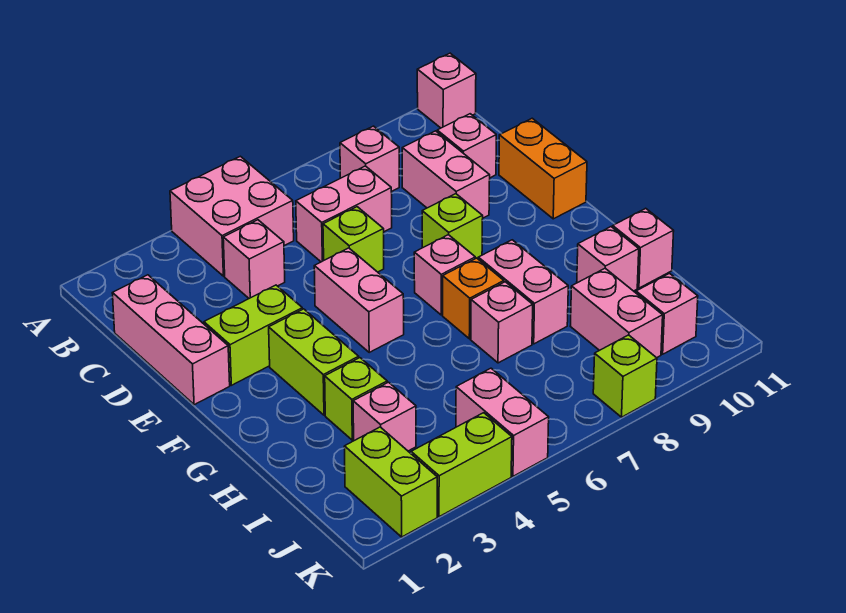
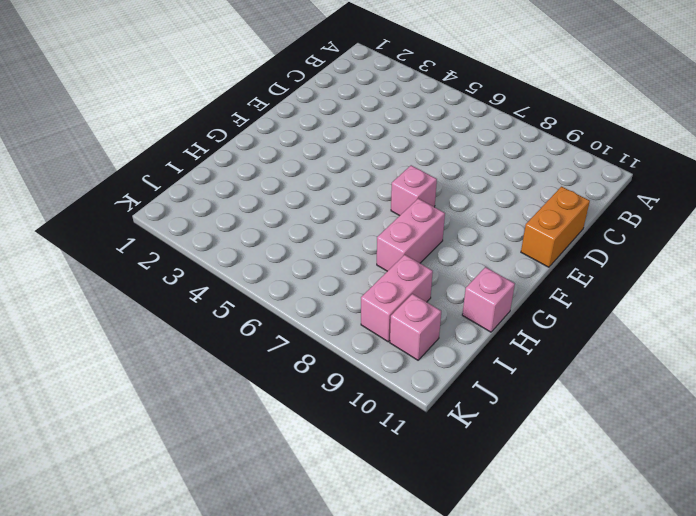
none -> pink brick A4:B5 level 1
none -> pink brick A11 level 1
none -> pink brick B8 level 1

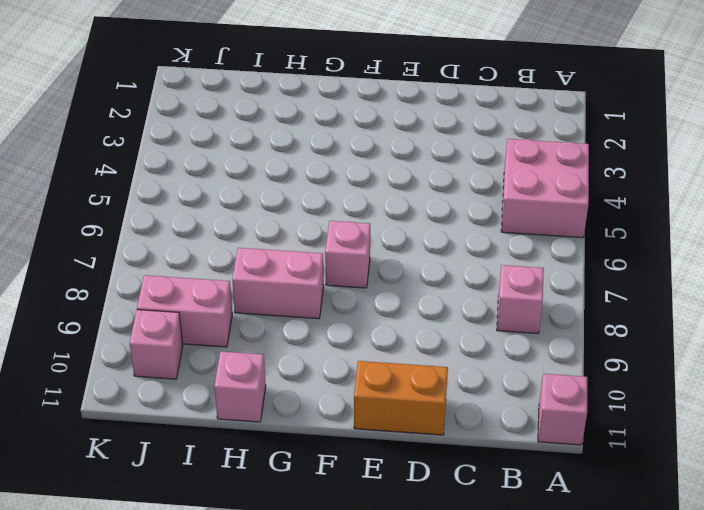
none -> pink brick C1:E1 level 1
none -> pink brick C4 level 1
none -> pink brick C6:C7 level 1

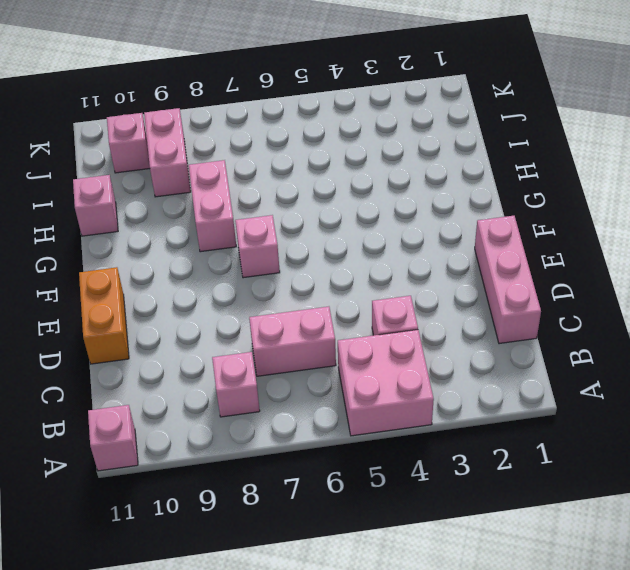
none -> pink brick C9:D9 level 1
none -> pink brick C10 level 1
none -> lime brick D6 level 1

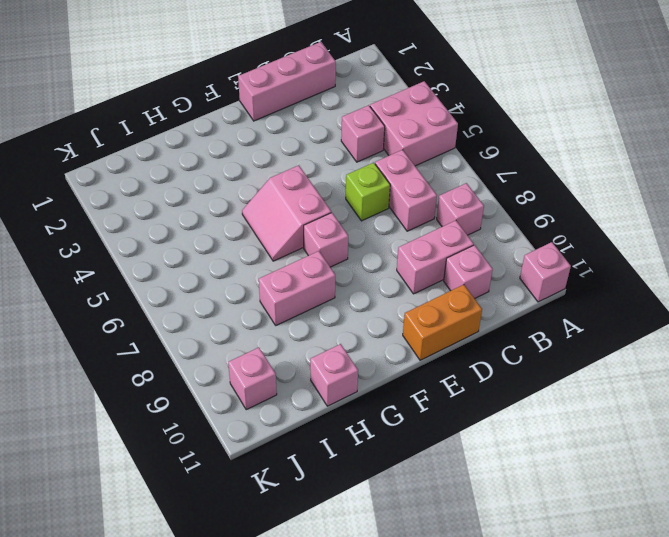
pink slope F5:G6 level 1 top F -> pink brick E5:F5 level 1
none -> lime brick E2:E3 level 1
none -> lime brick E8 level 1
none -> lime brick F3:G3 level 1

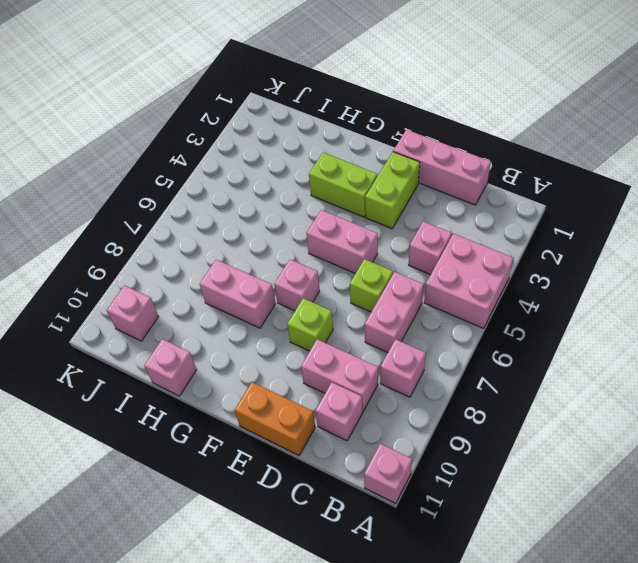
none -> orange brick G7 level 1
none -> lime brick H3 level 1
none -> pink brick H7 level 1

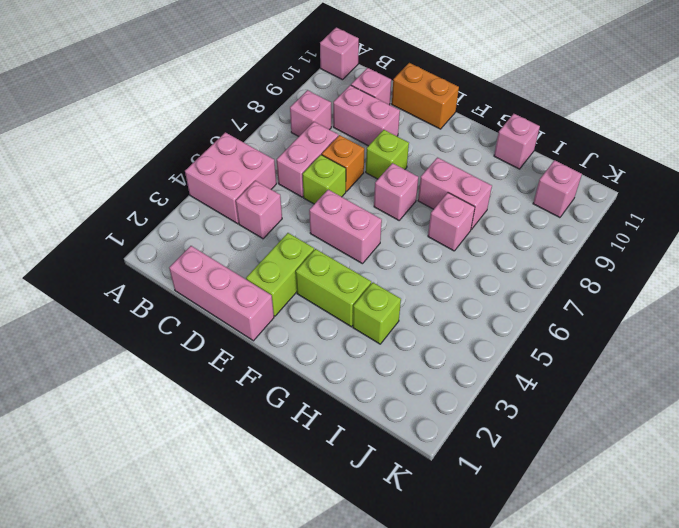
orange brick D7 level 1 -> orange brick G7 level 1
none -> pink brick H10 level 1
none -> pink brick I3 level 1
none -> pink brick I9:J9 level 1

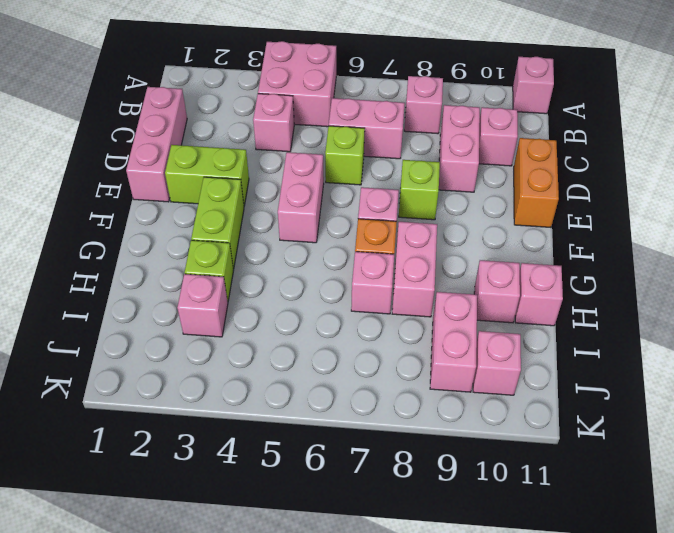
none -> lime brick J2:K2 level 1
none -> pink brick J5:K5 level 1
none -> lime brick K3:K4 level 1

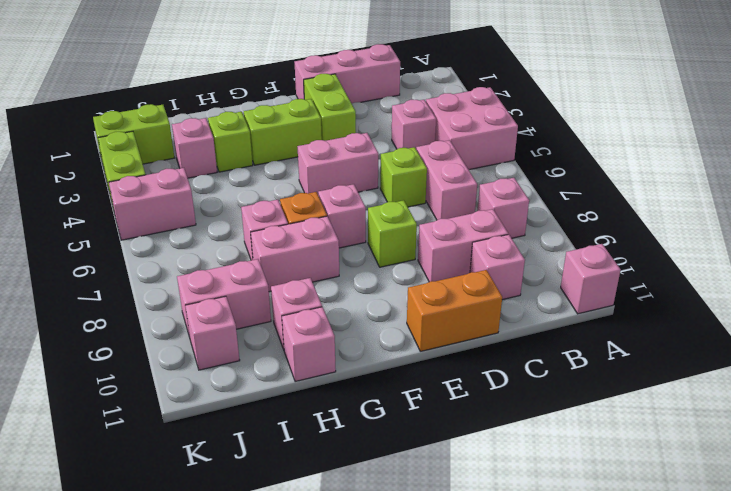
none -> lime brick K8 level 1

